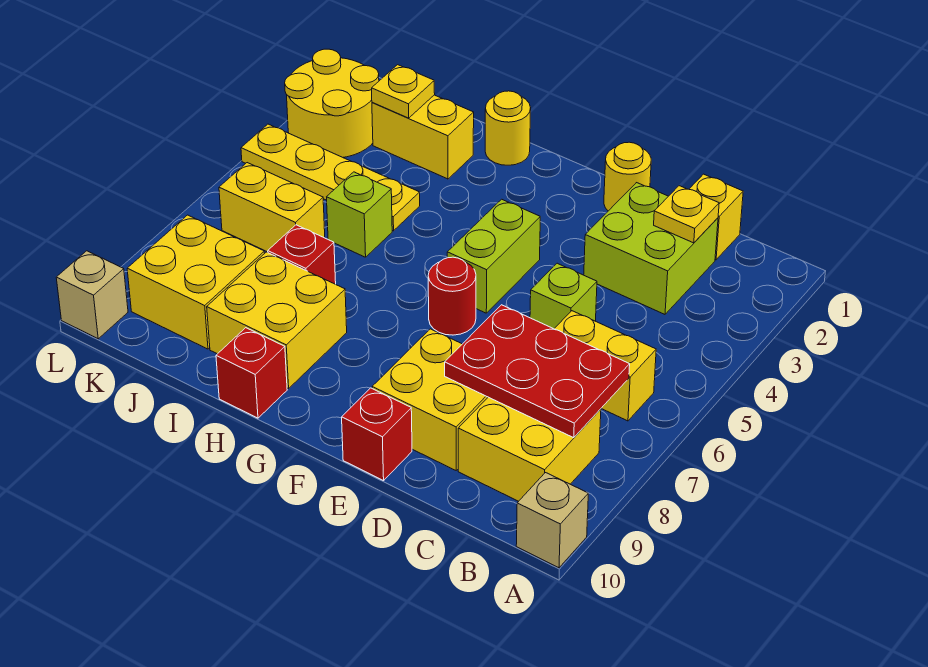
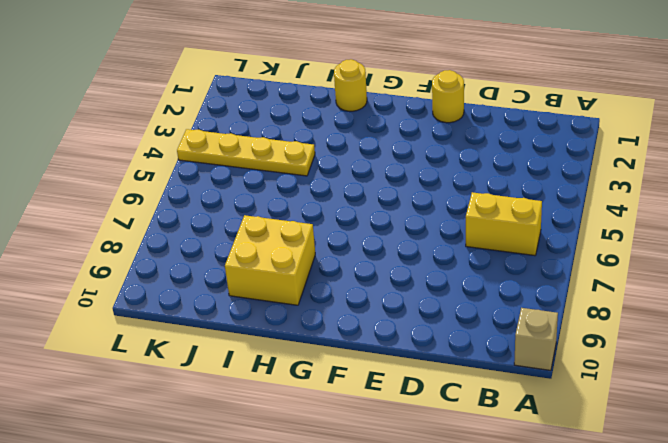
none -> yellow brick B8:C9 level 1
none -> yellow brick C1 level 1
none -> lime brick C2:D3 level 1

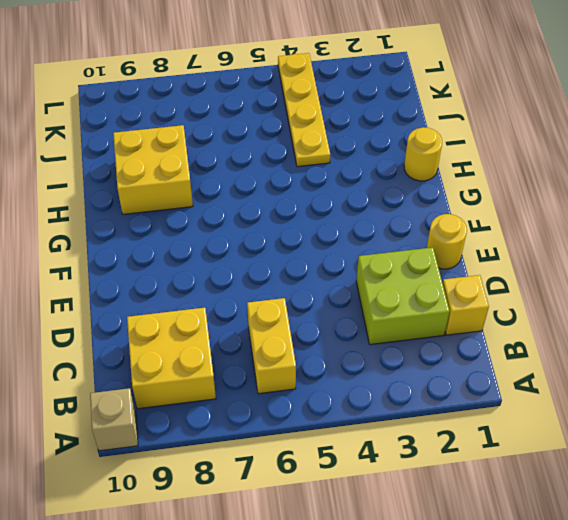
none -> lime brick D5 level 1
none -> yellow brick D8:E9 level 1
none -> red brick E10 level 1

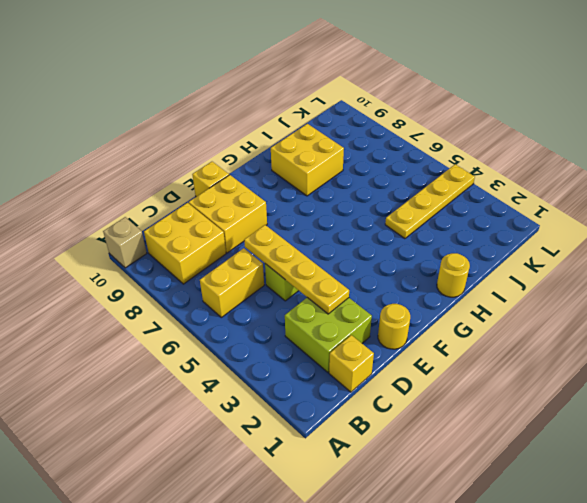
yellow plate D3:D6 level 2 -> none
yellow brick E10 level 1 -> red brick E10 level 1
none -> lime brick F4:F5 level 1
none -> red round brick F6 level 1
none -> red brick H10 level 1

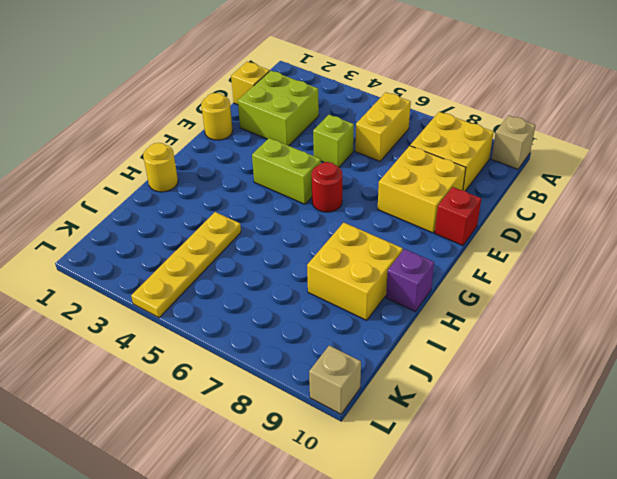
purple brick H10 level 1 -> red brick H10 level 1
none -> yellow brick I2:J2 level 1
none -> lime brick I5 level 1
none -> red brick I7 level 1

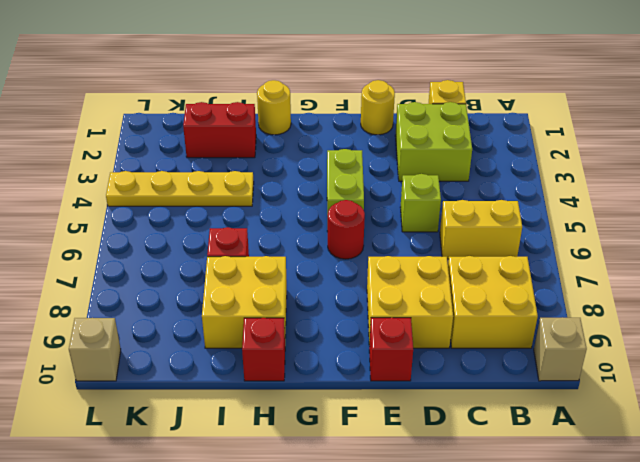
red brick I2:J2 level 1 -> yellow brick I2:J2 level 1
none -> lime brick I5 level 1
none -> yellow brick J6:K6 level 1
none -> yellow brick J8:K9 level 1

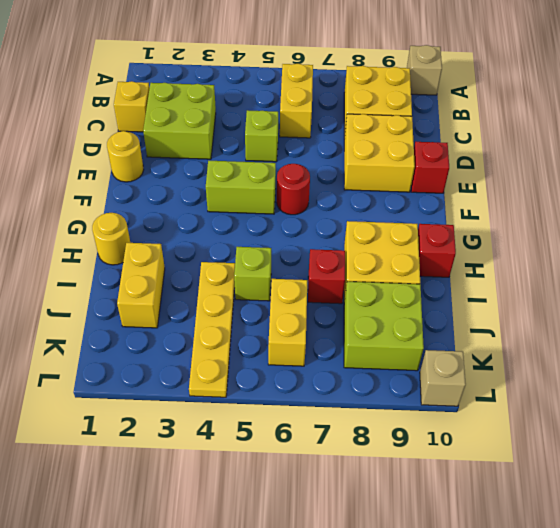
lime brick J8:K9 level 1 -> yellow brick J8:K9 level 1
none -> yellow round brick K2:L3 level 1
none -> red plate B7:D8 level 2
none -> yellow plate C2 level 2

